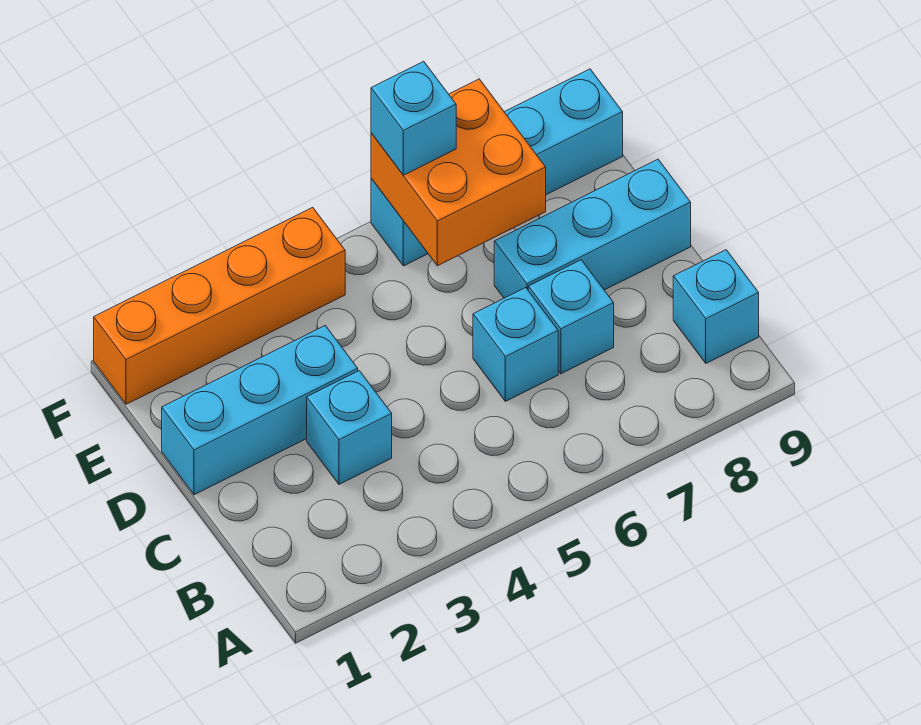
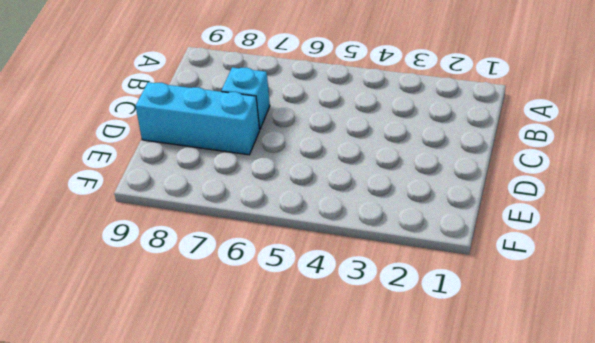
none -> cyan brick B9 level 1
none -> cyan brick C3 level 1

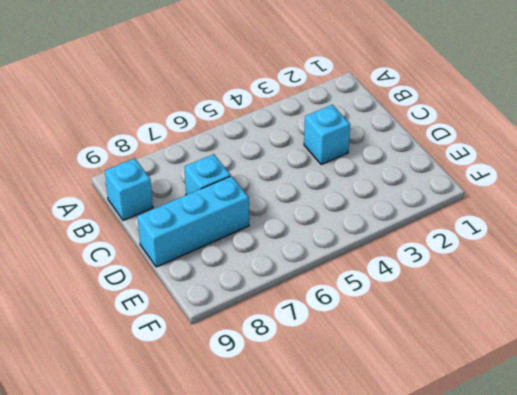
none -> cyan brick C6 level 1
none -> cyan brick D1:D3 level 1

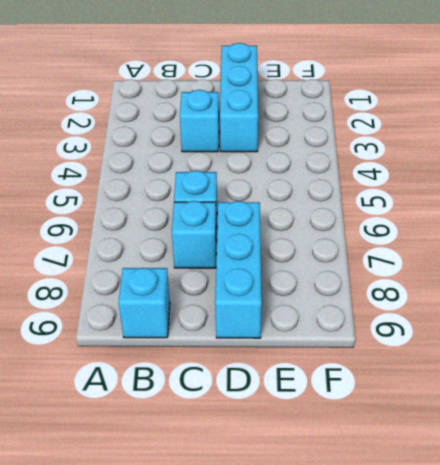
none -> orange brick F1:F4 level 1
none -> cyan brick F6:F9 level 1

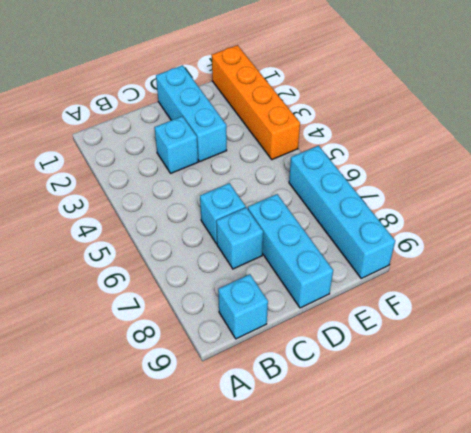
none -> orange brick E6:F7 level 2
none -> cyan brick F6 level 3

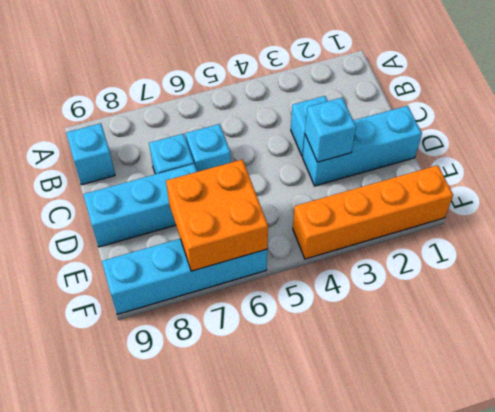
cyan brick D3 level 2 -> cyan brick F6 level 3

